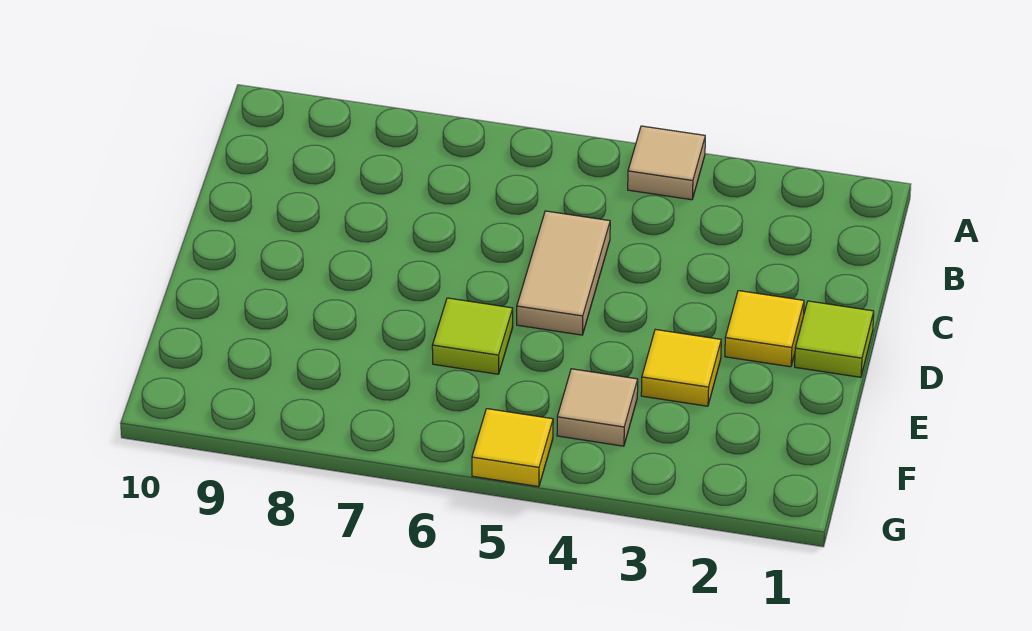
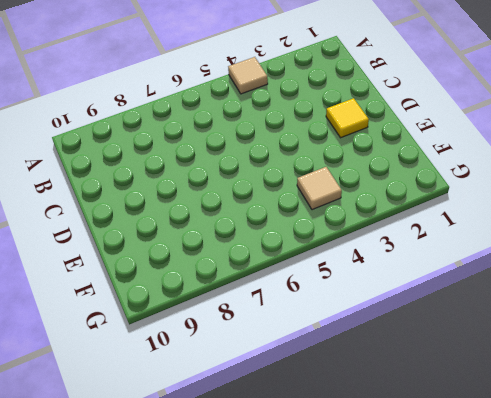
none -> tan tile C5:D5 level 1
none -> lime tile D1 level 1

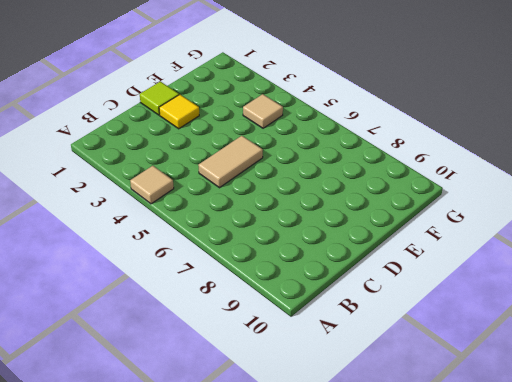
none -> yellow tile E3 level 1
none -> lime tile E6 level 1

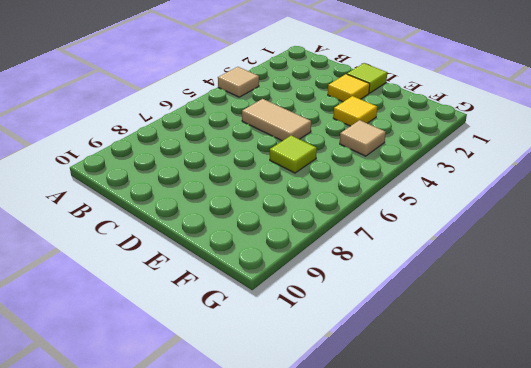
none -> yellow tile G5 level 1

